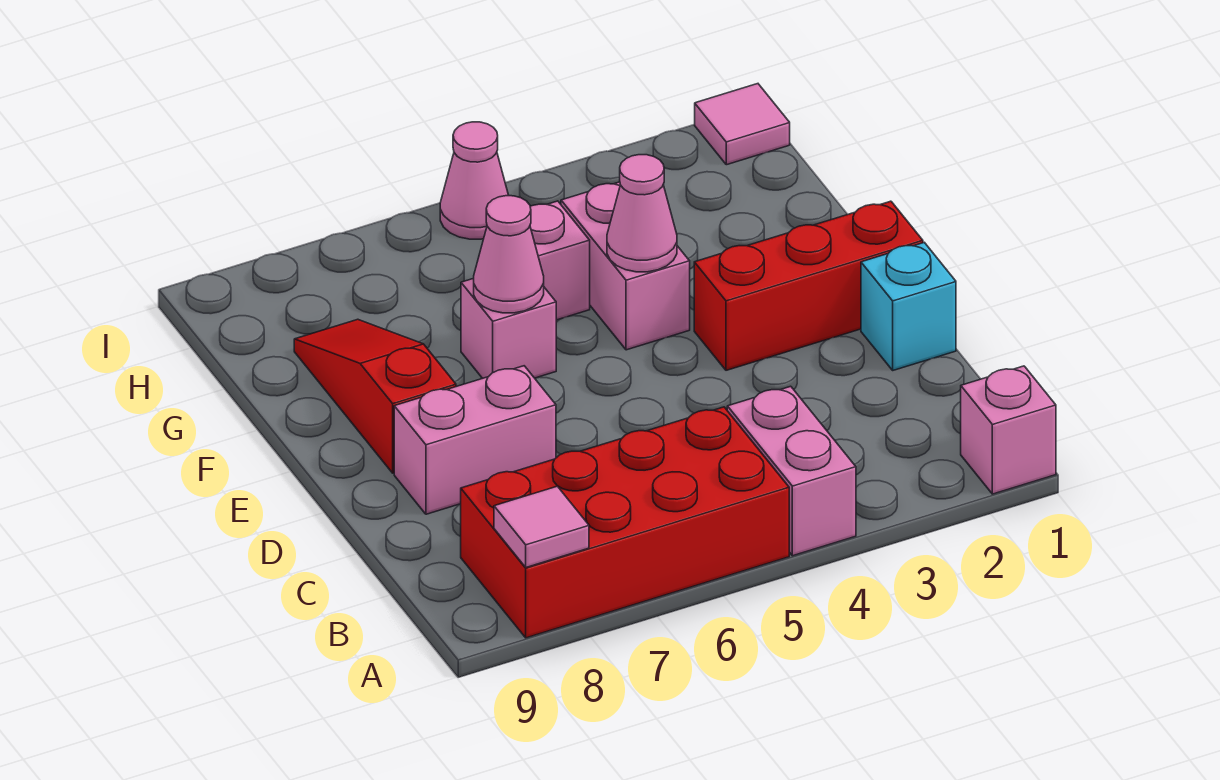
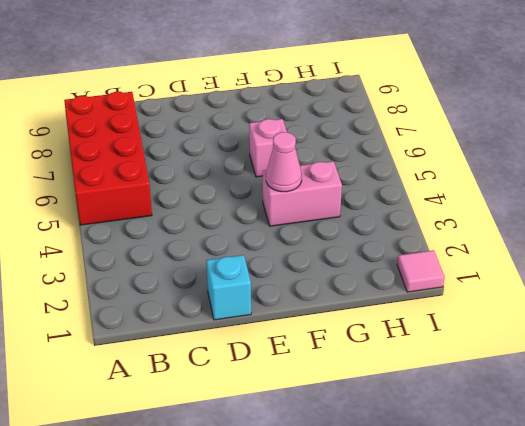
none -> pink brick A1 level 1
none -> pink brick A4:B4 level 1
none -> pink brick D7:D8 level 1

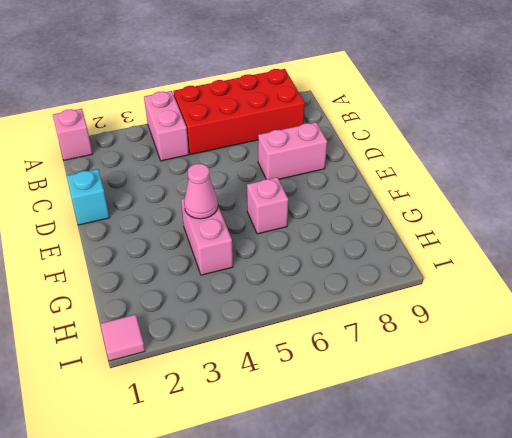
none -> red brick E1:E3 level 1
none -> red slope E8:G8 level 1 top E
none -> pink brick G5 level 1

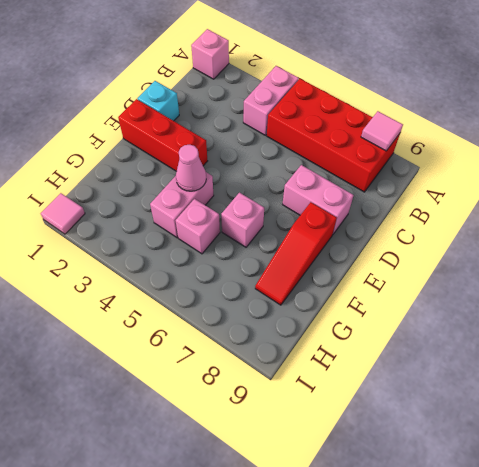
none -> pink cone I5 level 1
none -> pink cone F6 level 2

